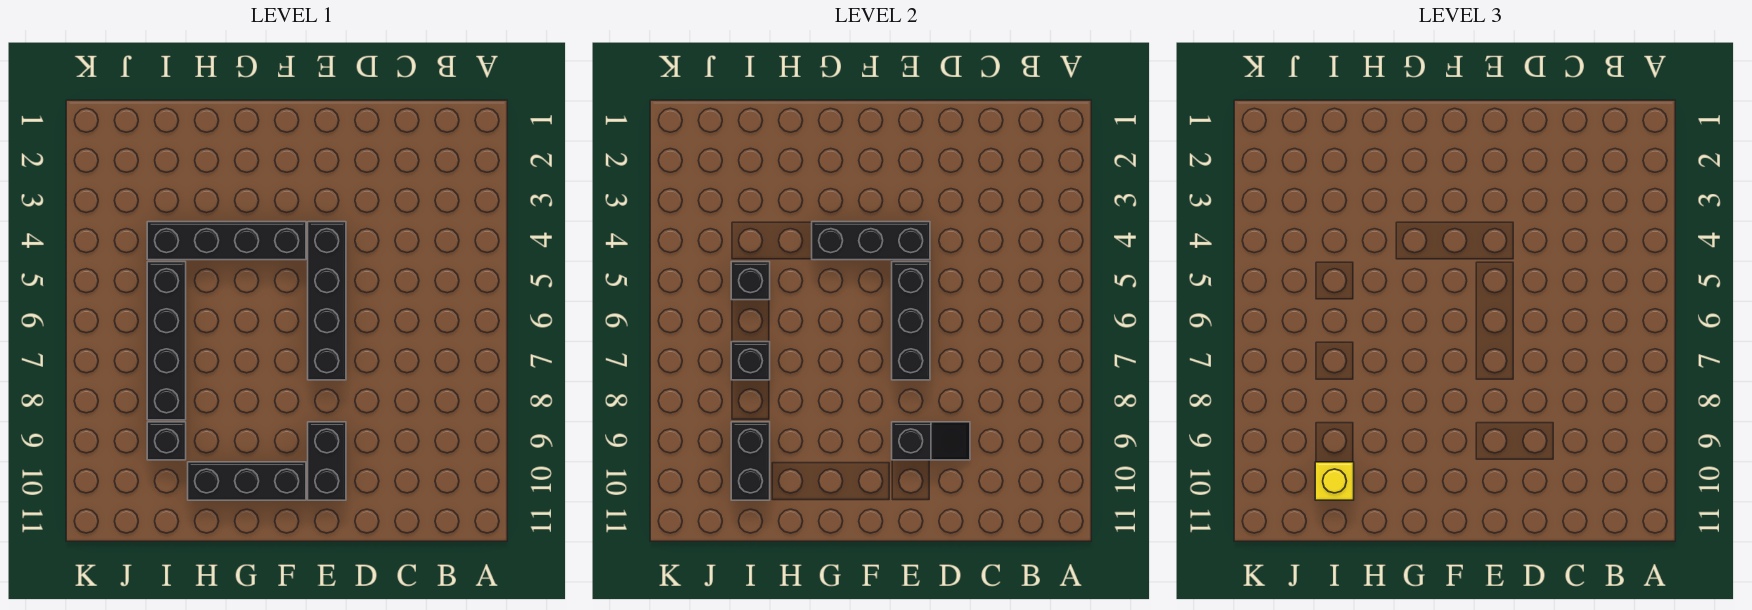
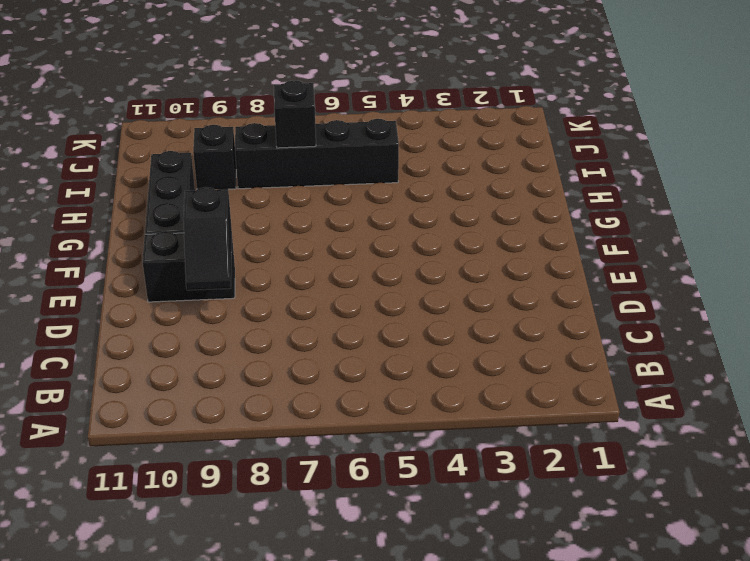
none -> black brick E4:E7 level 1
none -> black brick F4:I4 level 1
none -> black brick E4:G4 level 2

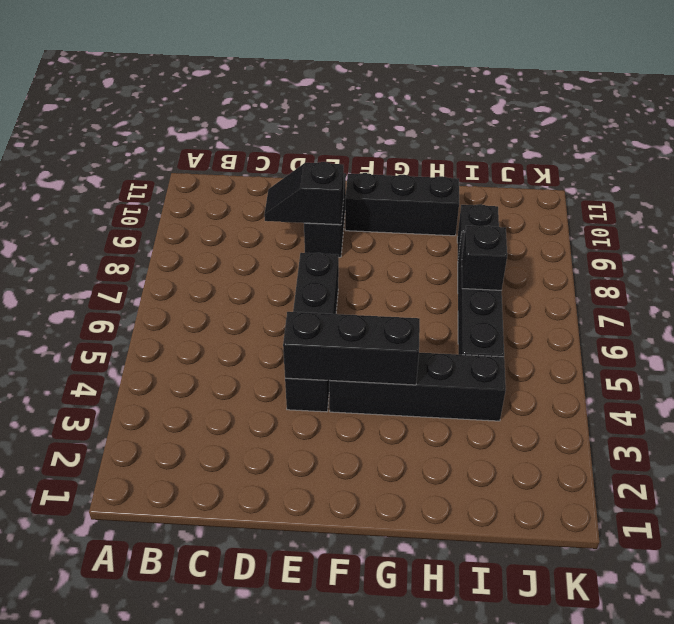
none -> black brick E5:E7 level 2
none -> black brick I5 level 2
none -> black brick I9:I10 level 2

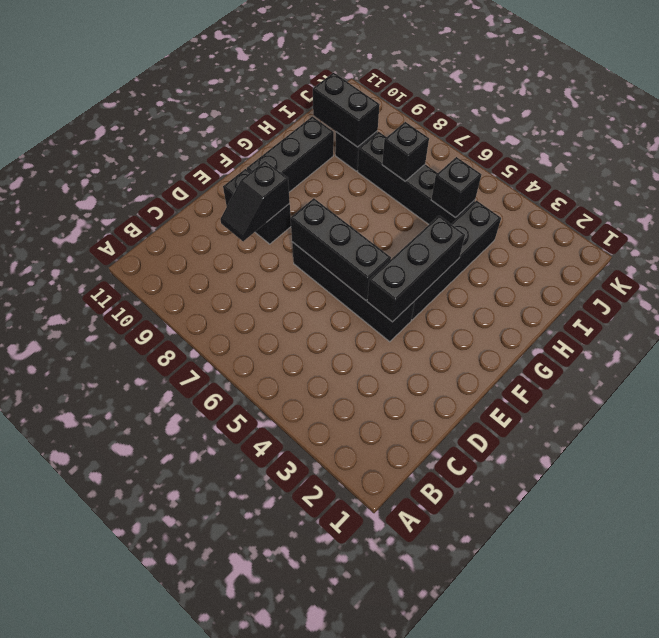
none -> yellow brick I10 level 3

